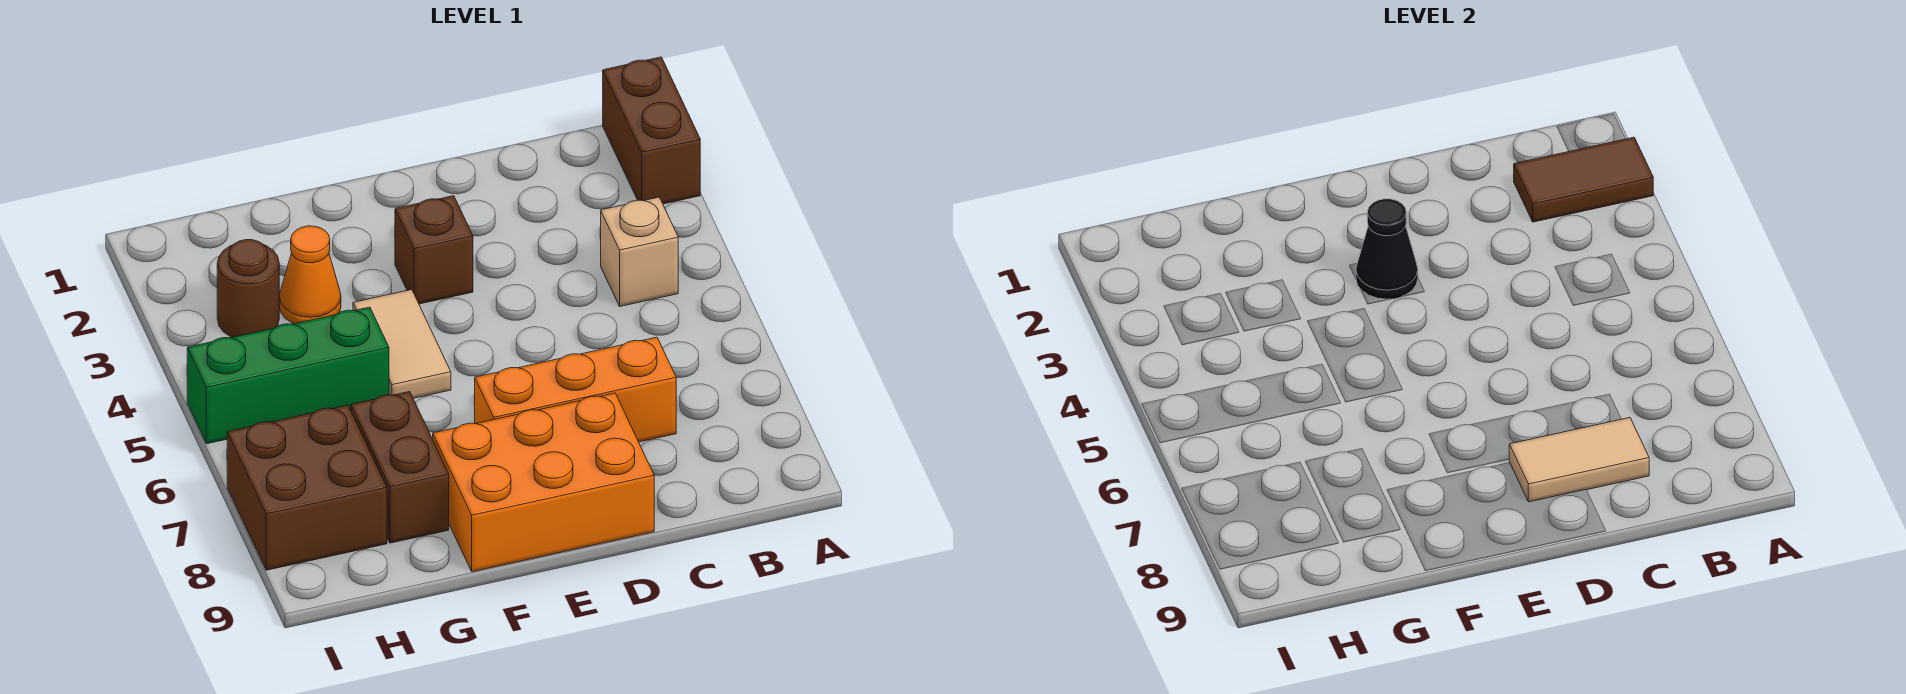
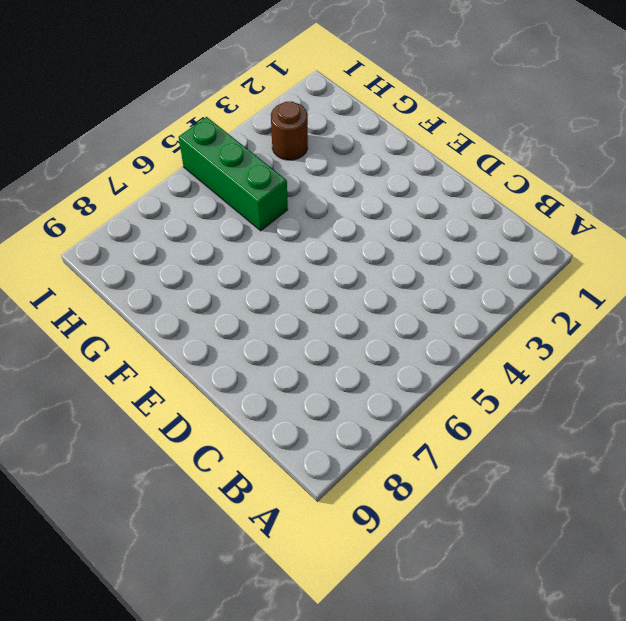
none -> brown brick A1:A2 level 1
none -> tan brick B4 level 1
none -> orange brick C7:E7 level 1

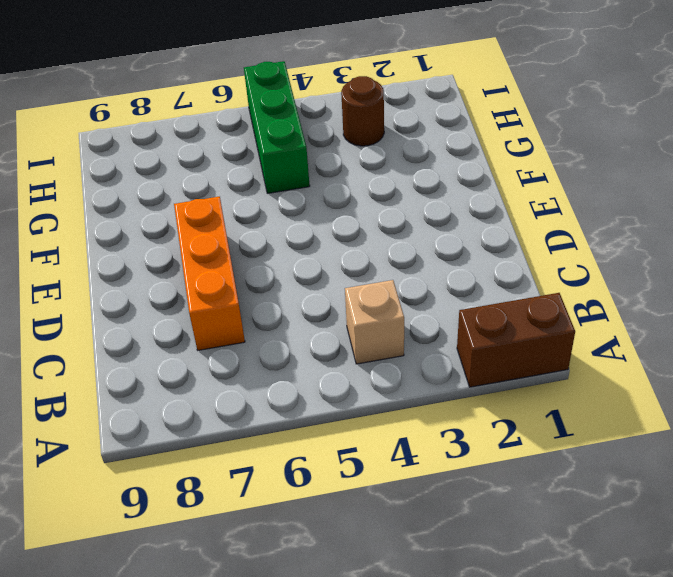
none -> orange brick D8:F9 level 1
none -> brown brick E3 level 1
none -> tan tile F4:F5 level 1

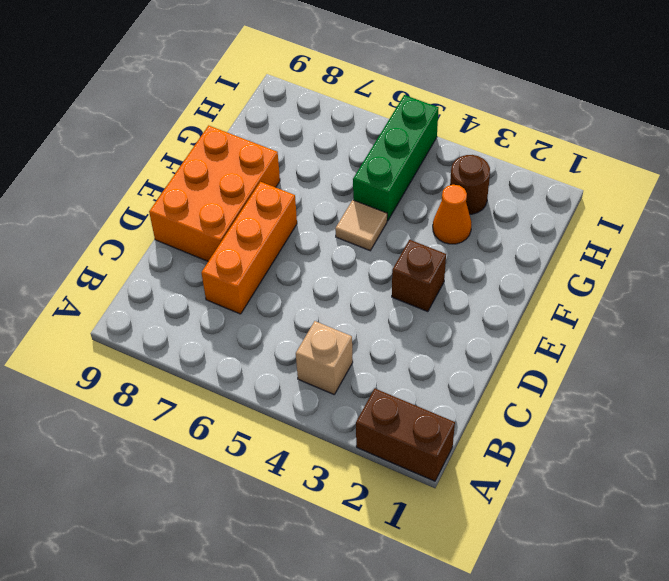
tan tile F5 level 1 -> tan tile F4:F5 level 1
none -> brown brick G7:G8 level 1
none -> brown brick H7:I8 level 1
none -> brown tile A2:B2 level 2

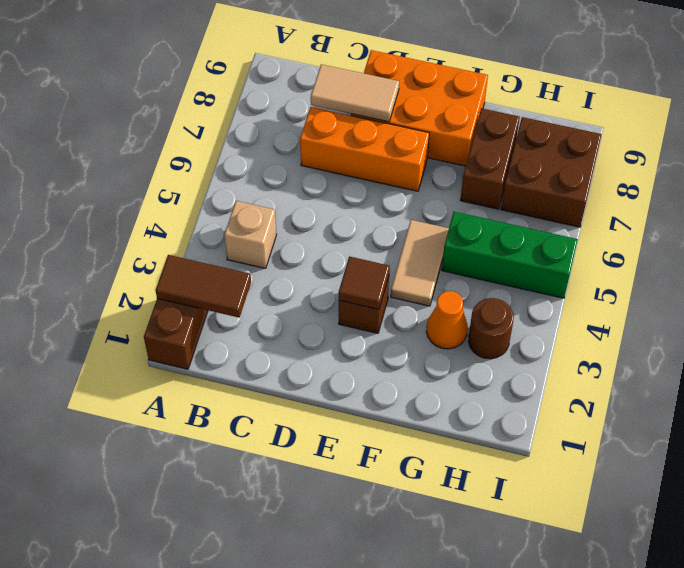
brown tile E3 level 2 -> black cone E3 level 2

